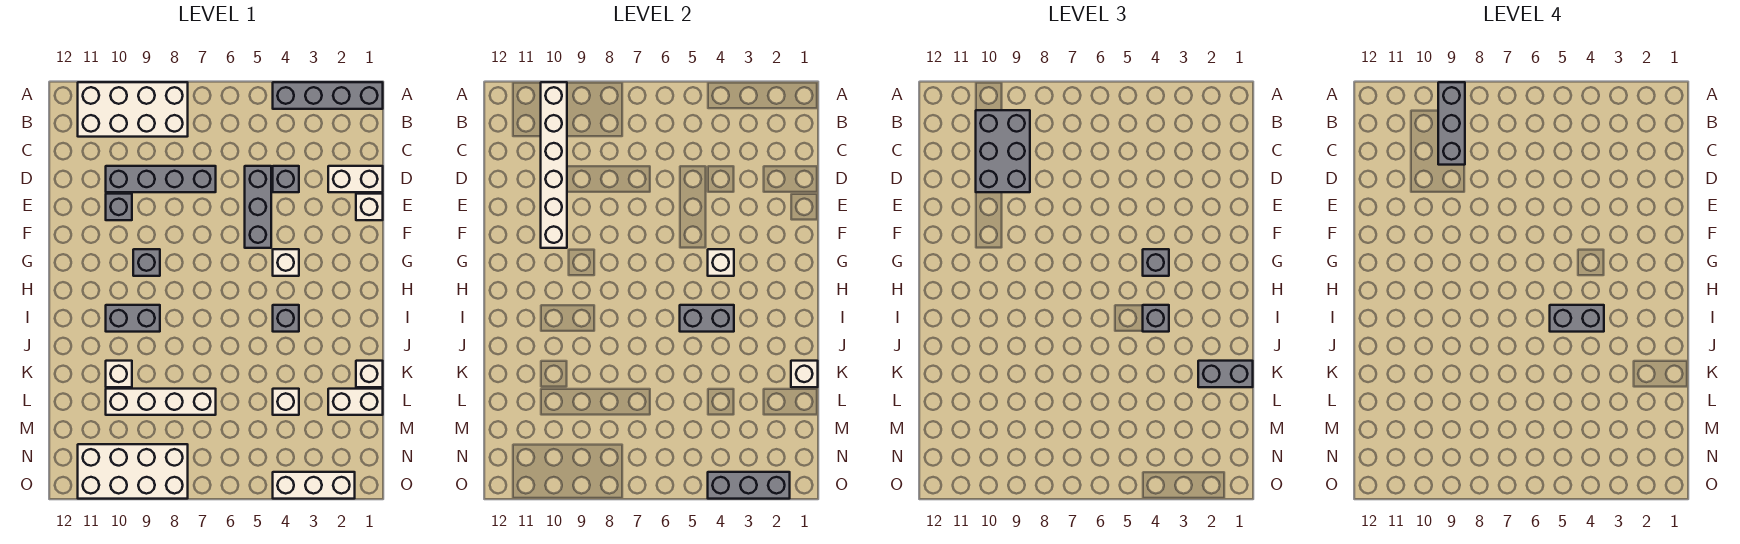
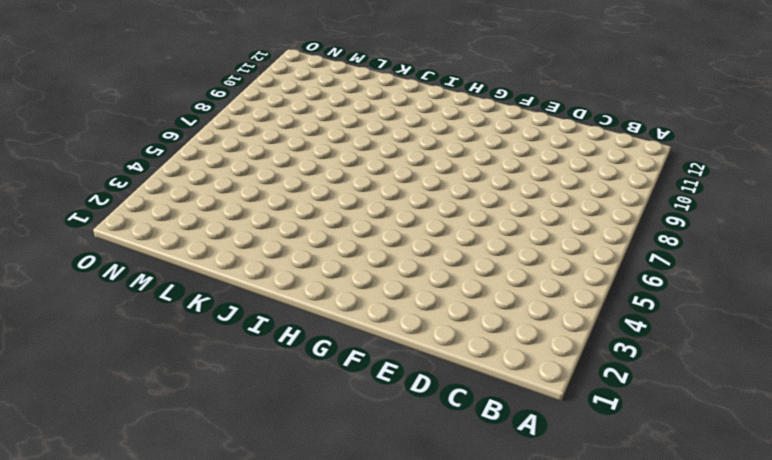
none -> grey brick A1:A4 level 1
none -> white brick A8:B11 level 1
none -> white brick D1:D2 level 1
none -> grey brick D4 level 1

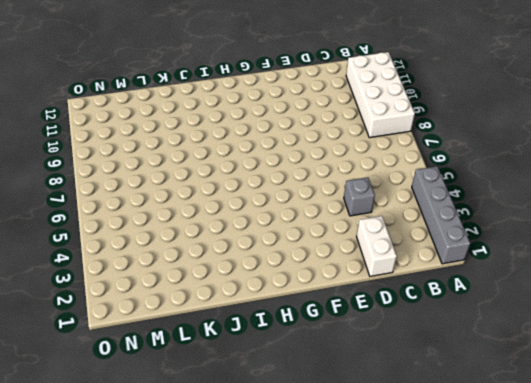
none -> grey brick D5:F5 level 1
none -> grey brick D7:D10 level 1
none -> white brick E1 level 1
none -> grey brick E10 level 1

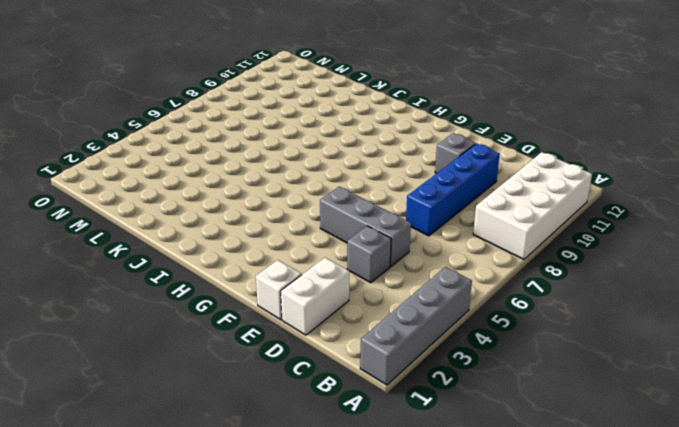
blue brick D7:D10 level 1 -> grey brick D7:D10 level 1
none -> white brick G4 level 1
none -> grey brick G9 level 1
none -> grey brick I4 level 1
none -> grey brick I9:I10 level 1

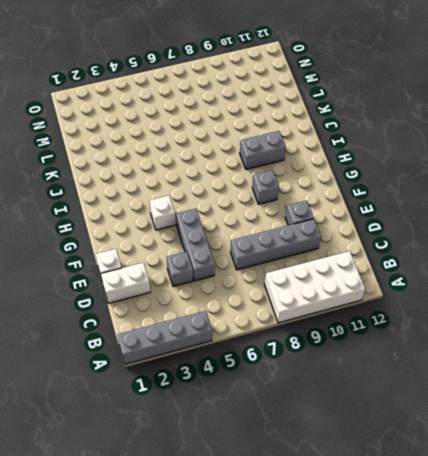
none -> grey brick I4 level 1
none -> white brick K1 level 1
none -> white brick K10 level 1
none -> white brick L1:L2 level 1

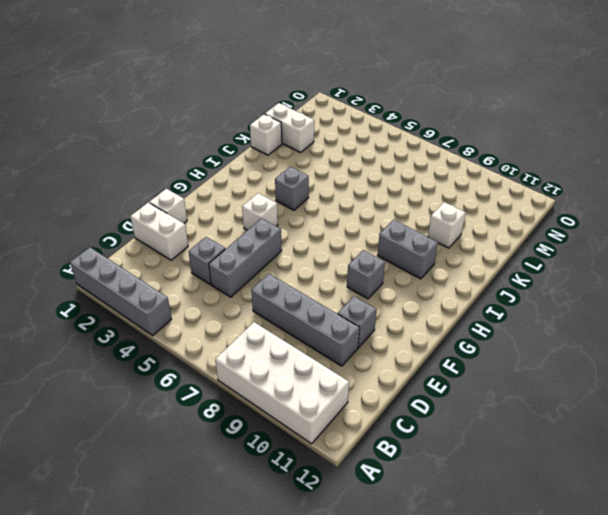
none -> white brick L4 level 1
none -> white brick L7:L10 level 1
none -> white brick N8:O11 level 1
none -> white brick O2:O4 level 1

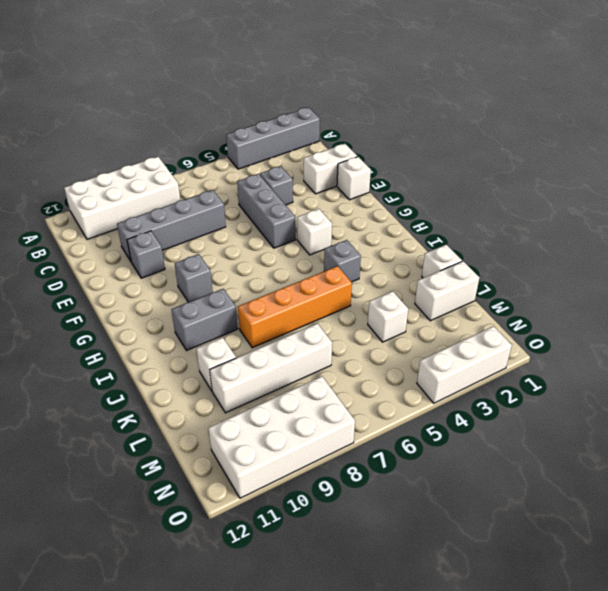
orange brick J5:J8 level 1 -> none
none -> white brick A10:F10 level 2
none -> white brick G4 level 2
none -> grey brick I4:I5 level 2
none -> white brick K1 level 2

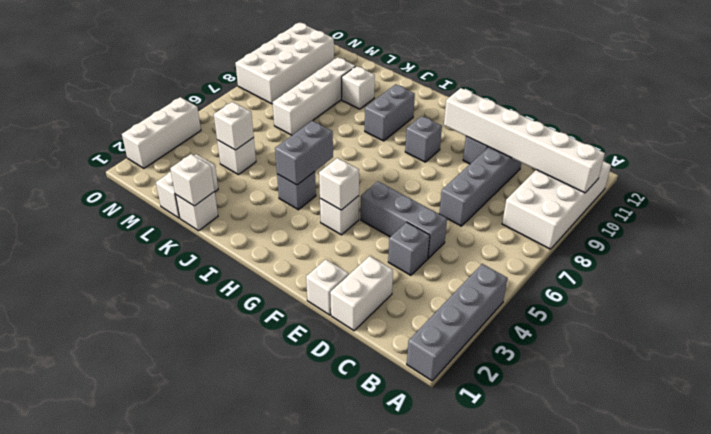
white brick L4 level 2 -> none
none -> grey brick O2:O4 level 2
none -> grey brick B9:D10 level 3
none -> grey brick G4 level 3
none -> grey brick I4 level 3

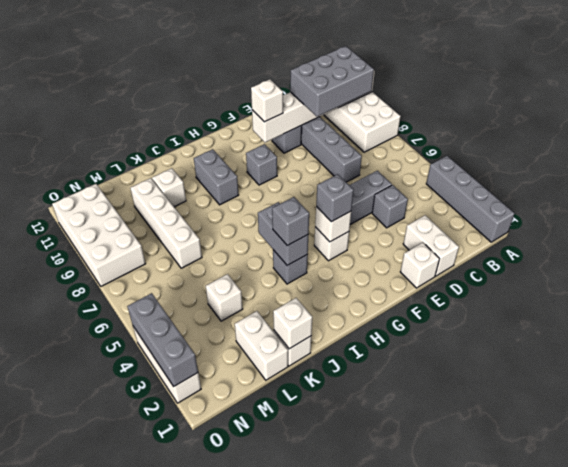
white brick F10 level 3 -> none
none -> grey brick K1:K2 level 3
none -> grey brick A9:C9 level 4
none -> grey brick I4:I5 level 4

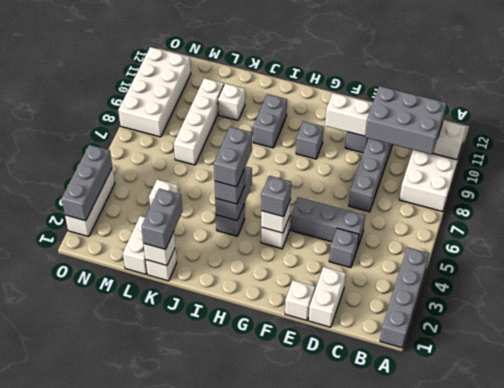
none -> grey brick A9:C9 level 4

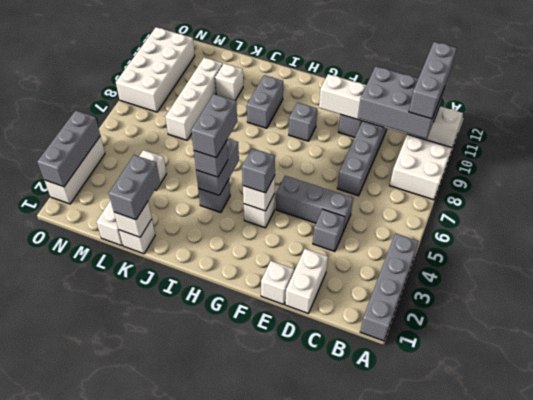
grey brick B9:B11 level 4 -> grey brick A9:C9 level 4

